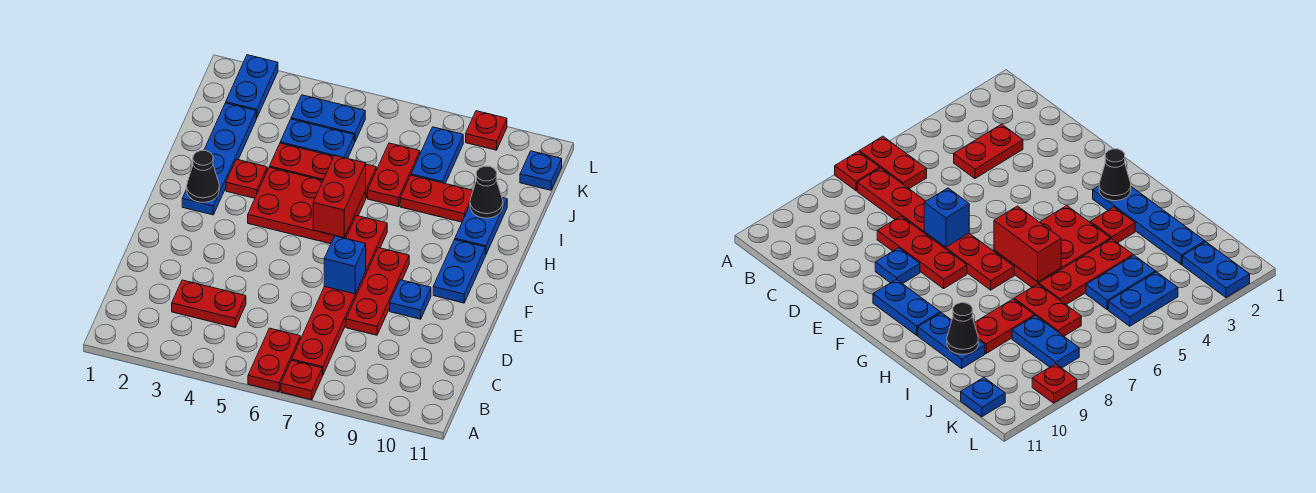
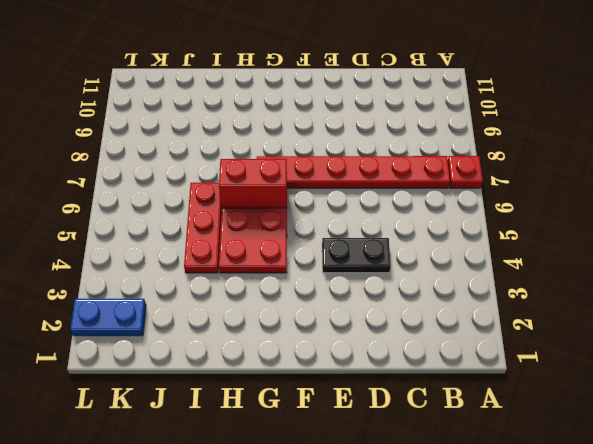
black plate D4:E4 level 1 -> none
none -> red plate A6:B6 level 1
none -> red plate C3:C4 level 1
none -> red plate D8:F8 level 1

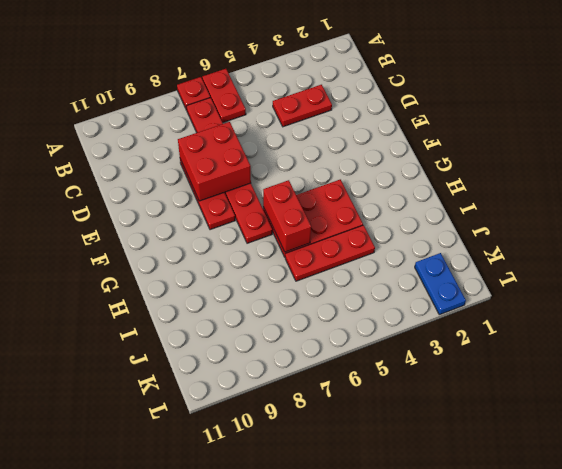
red brick D7:E8 level 2 -> blue brick E7 level 2
none -> blue plate E9 level 1
none -> blue plate F10:G10 level 1
none -> blue plate G2:J2 level 1

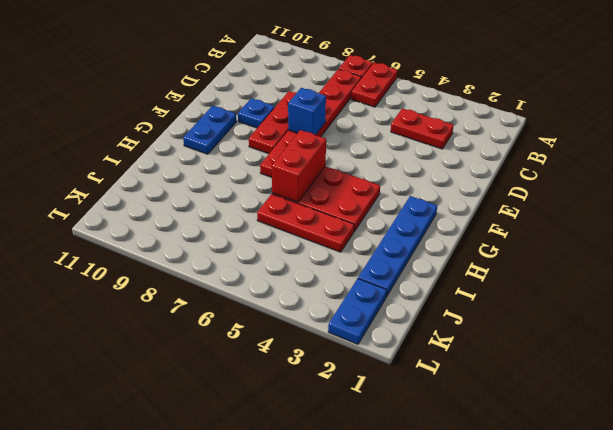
none -> red plate H3 level 1
none -> blue plate H10:I10 level 1
none -> red plate I7:J7 level 1

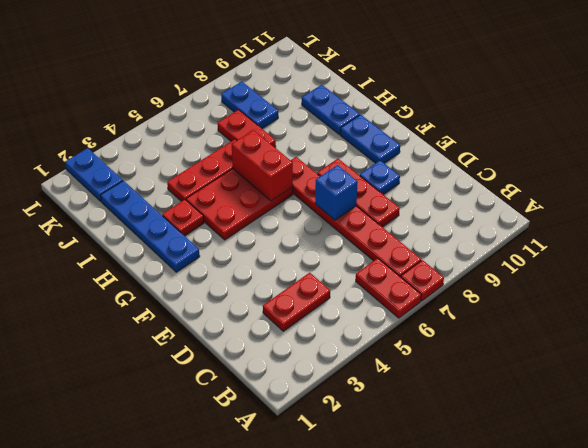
none -> red plate I8:I9 level 1
none -> blue plate J4:J5 level 1
none -> blue plate K4:K5 level 1

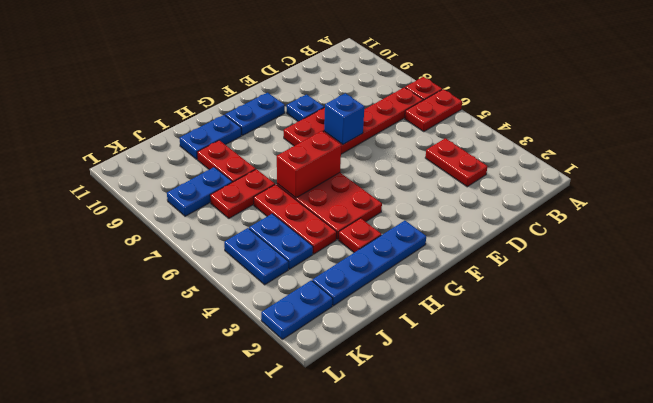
none -> blue plate K11 level 1
none -> red plate L9 level 1
none -> black cone G2 level 2

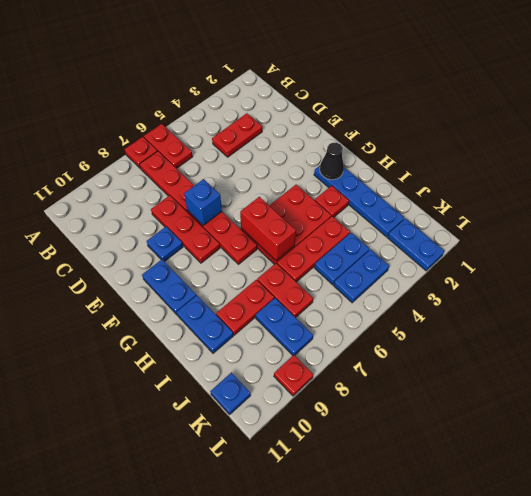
none -> black cone I10 level 2

